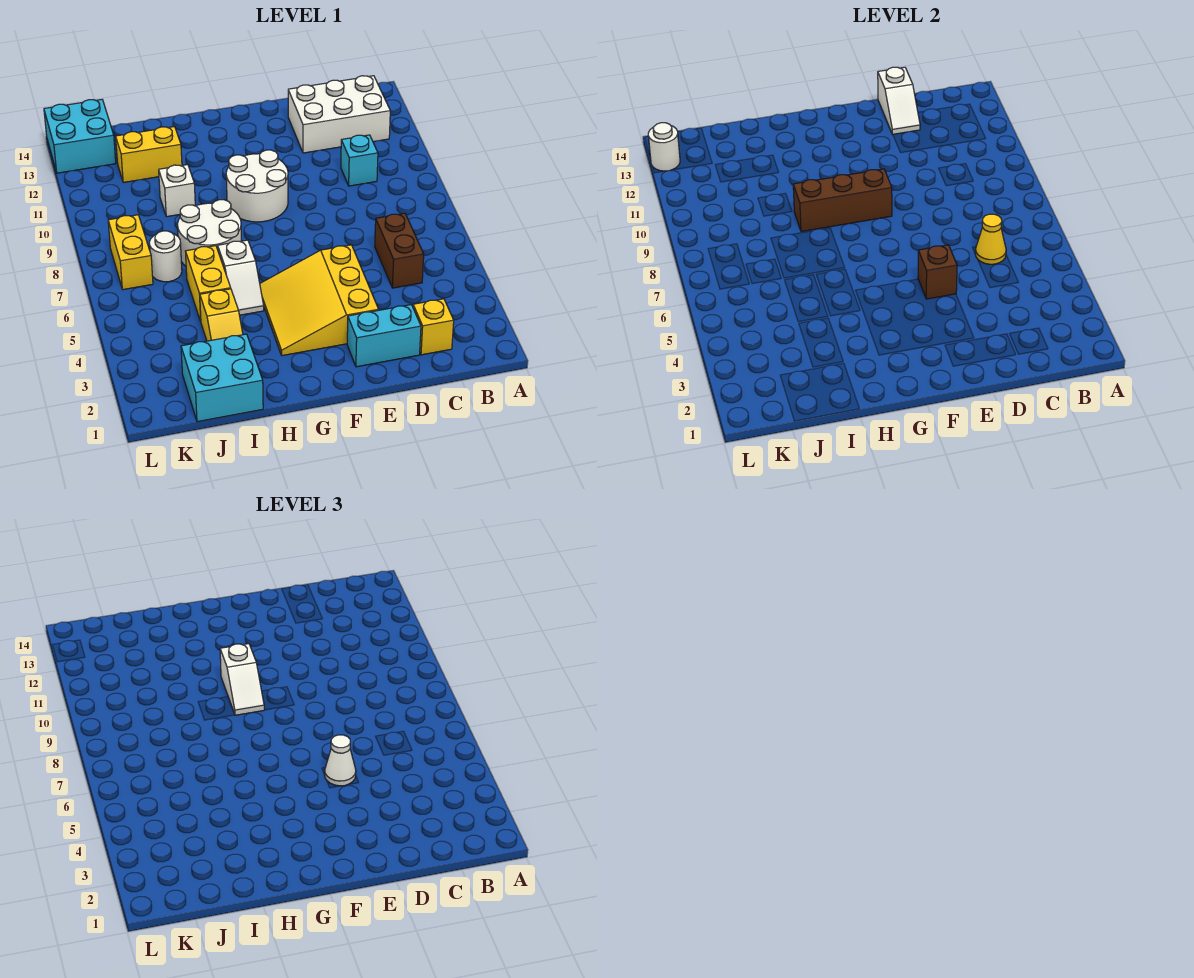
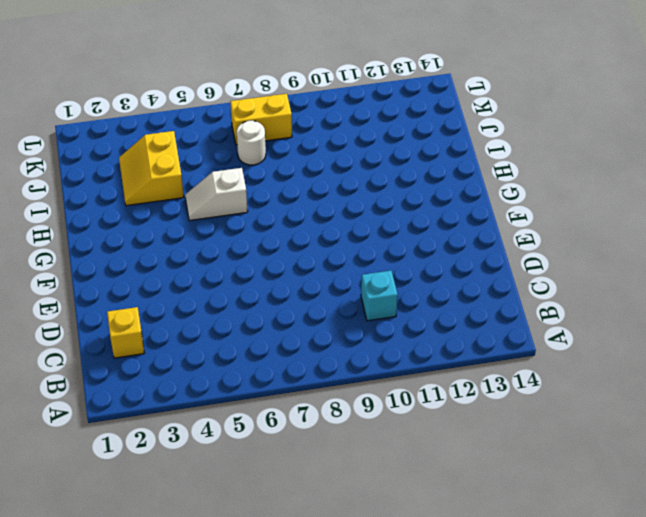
yellow slope I3:J4 level 1 top 4 -> yellow slope I3:I4 level 1 top 4
none -> white brick B12:D13 level 1
none -> brown brick C5:C6 level 1
none -> cyan brick D2:E2 level 1

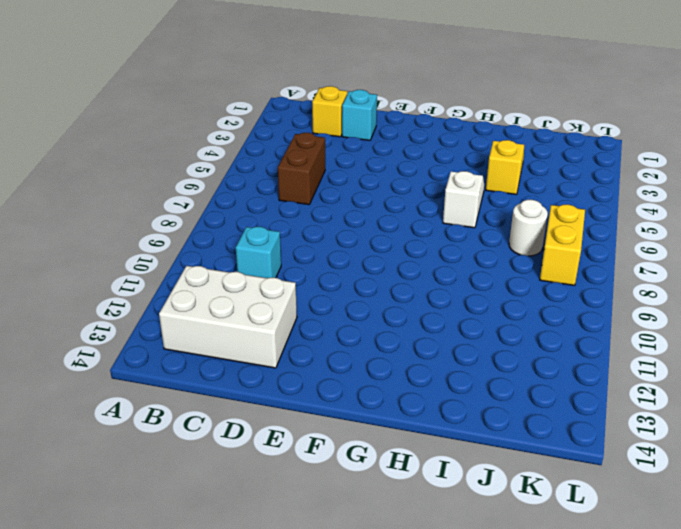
cyan brick D2 level 1 -> cyan brick D2:E2 level 1
none -> yellow slope E3:G5 level 1 top E
none -> white round brick F9:G10 level 1
none -> white round brick H7:I8 level 1

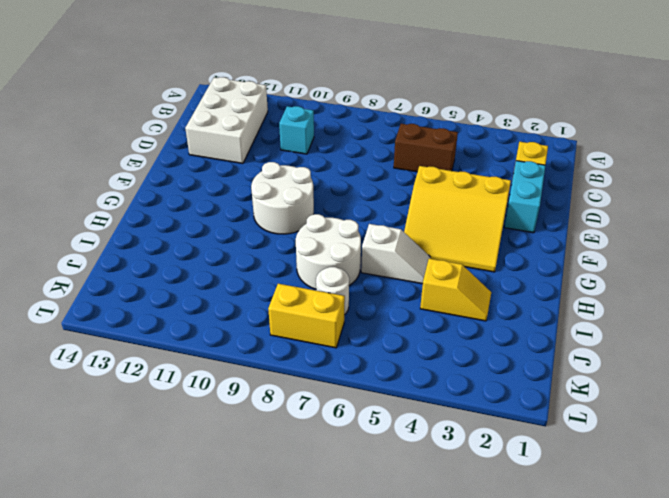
none -> cyan brick I1:J2 level 1
none -> yellow brick I5:I6 level 1
none -> white brick I10 level 1

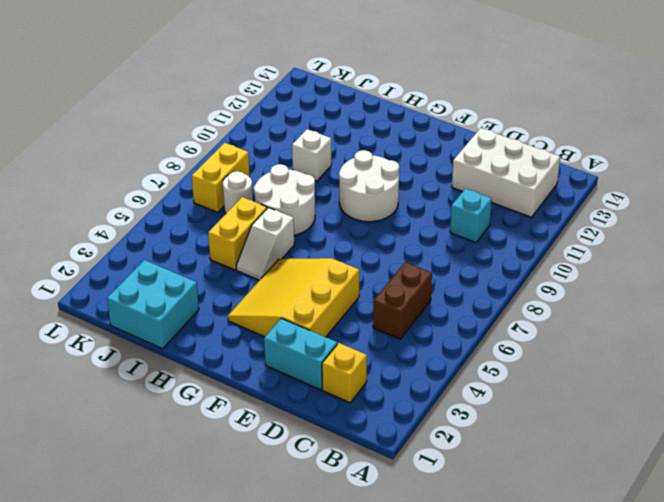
none -> yellow slope I3:I4 level 1 top 4
none -> yellow brick I12:J12 level 1
none -> cyan brick K13:L14 level 1

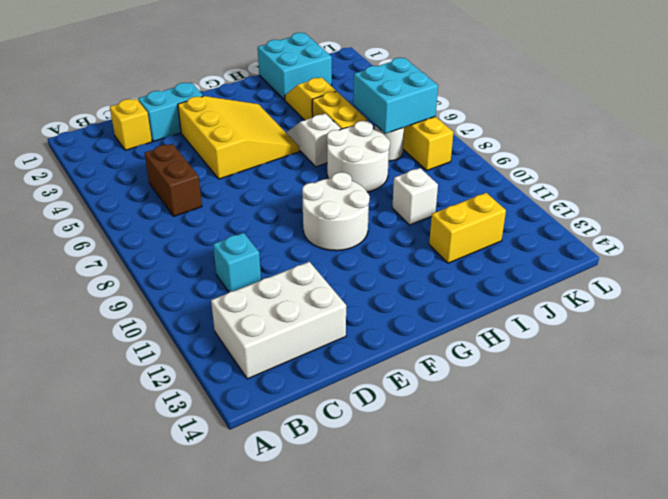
cyan brick J6:K7 level 2 -> cyan brick K13:L14 level 1
none -> yellow cone C6 level 2
none -> white slope D13:D14 level 2 top 14
none -> brown brick E5 level 2

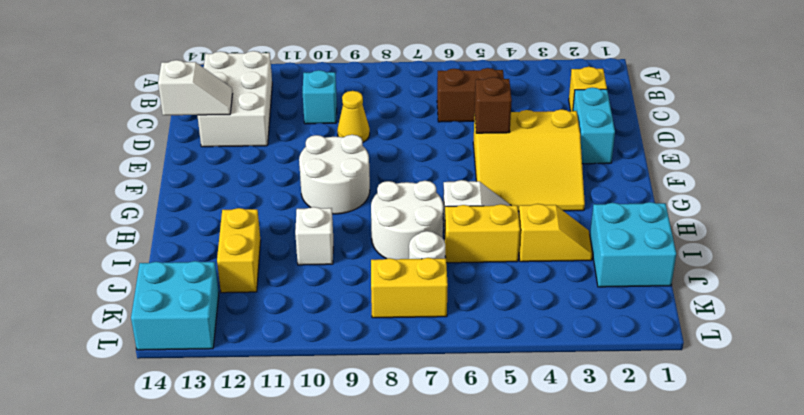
yellow cone D9 level 1 -> yellow cone C6 level 2
none -> brown brick F9:H9 level 2
none -> white round brick L13 level 2
none -> white cone E5 level 3

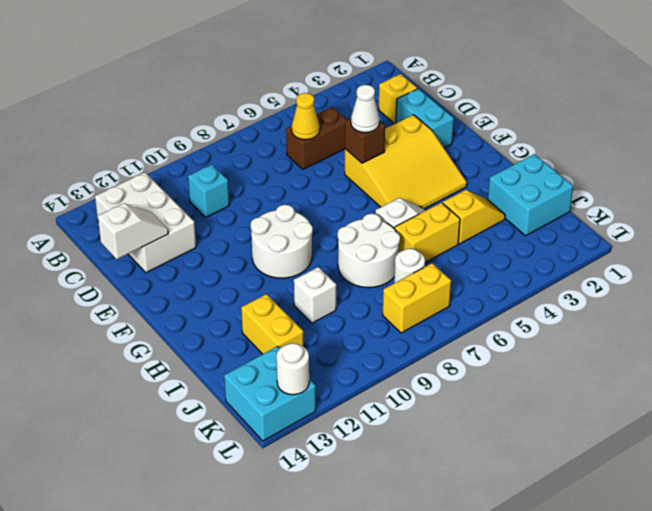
none -> brown brick F9:H9 level 2
none -> white slope G9:G10 level 3 top 10

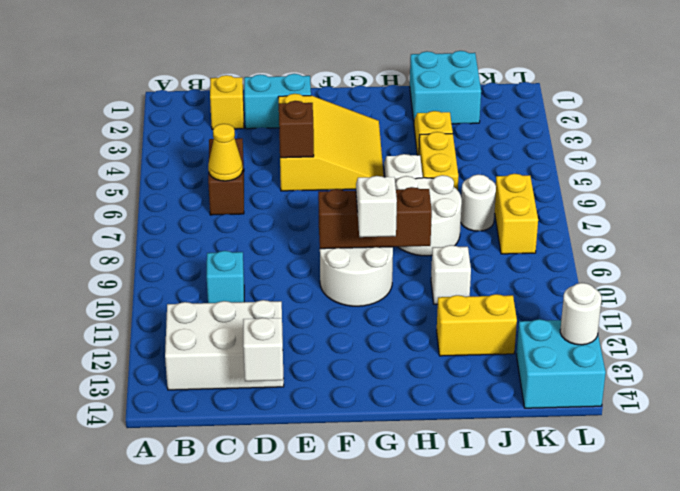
none -> white cone E5 level 3

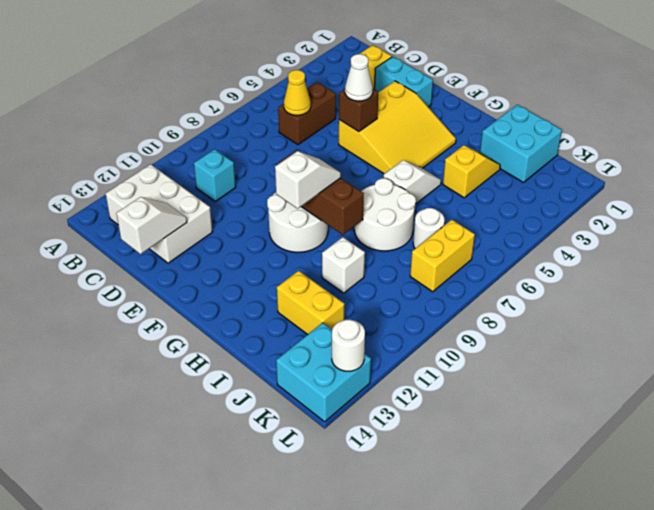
none -> yellow brick I5:I6 level 1

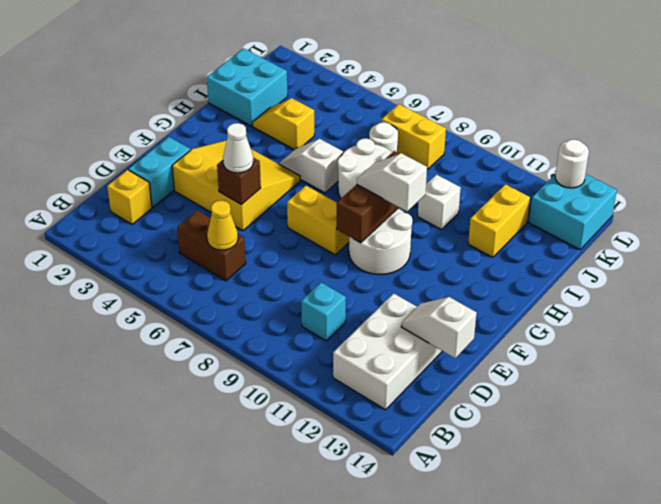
yellow brick F7:F8 level 1 -> yellow brick I5:I6 level 1

